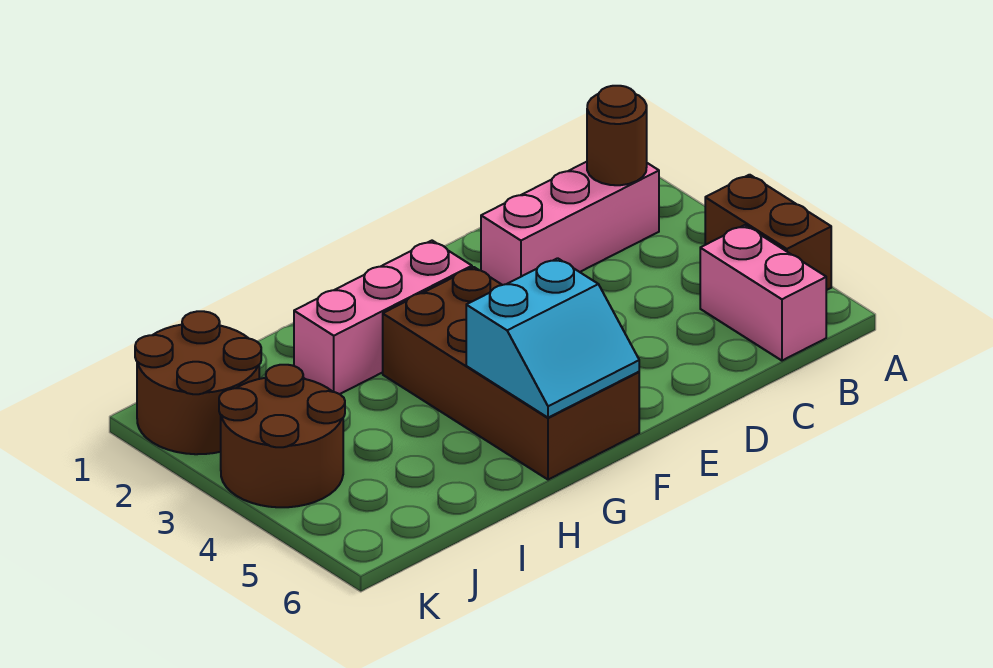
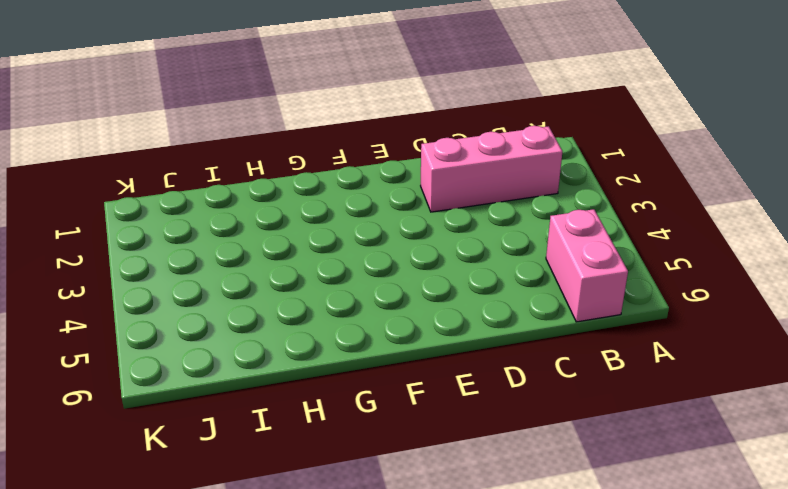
none -> brown brick A4:A5 level 1
none -> pink brick F2:H2 level 1

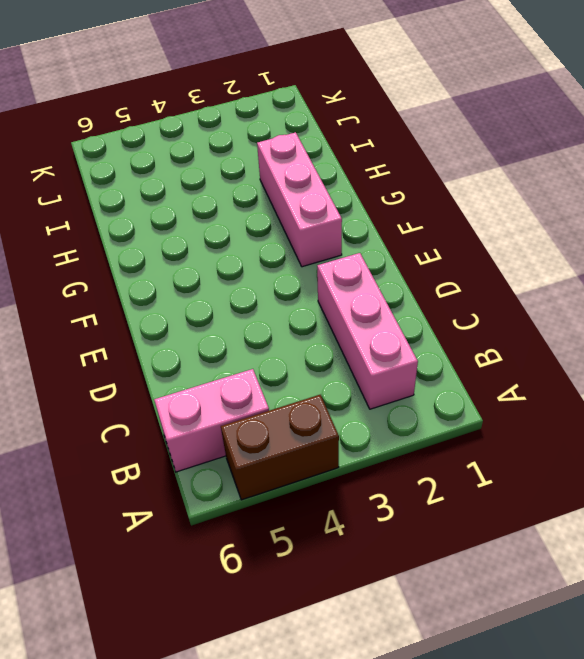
none -> brown brick F3:G6 level 1
none -> brown round brick J1:K2 level 1

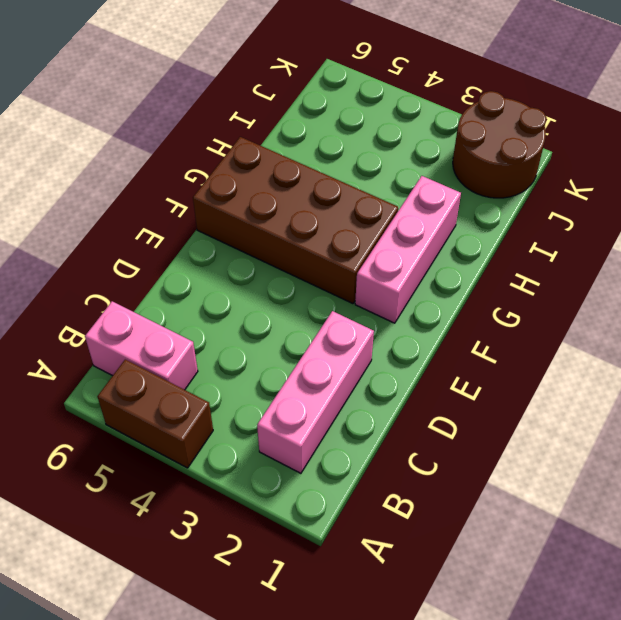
none -> brown round brick J3:K4 level 1
none -> brown round brick B2 level 2

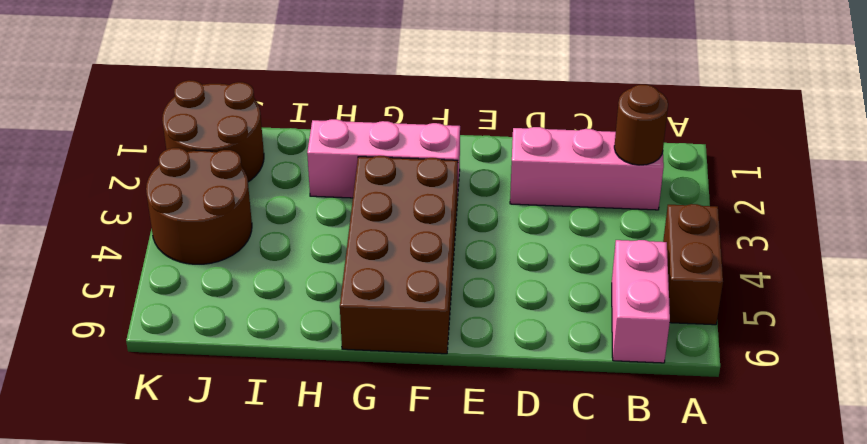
none -> cyan slope F5:G6 level 2 top 5

